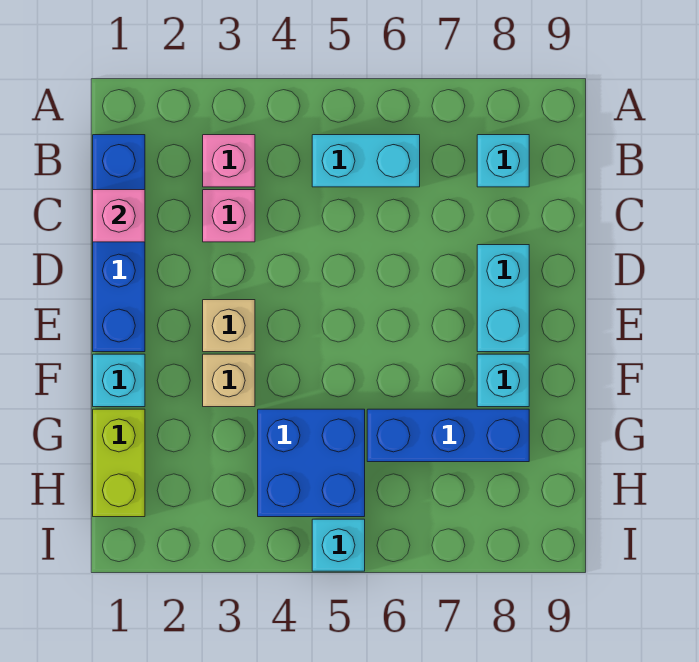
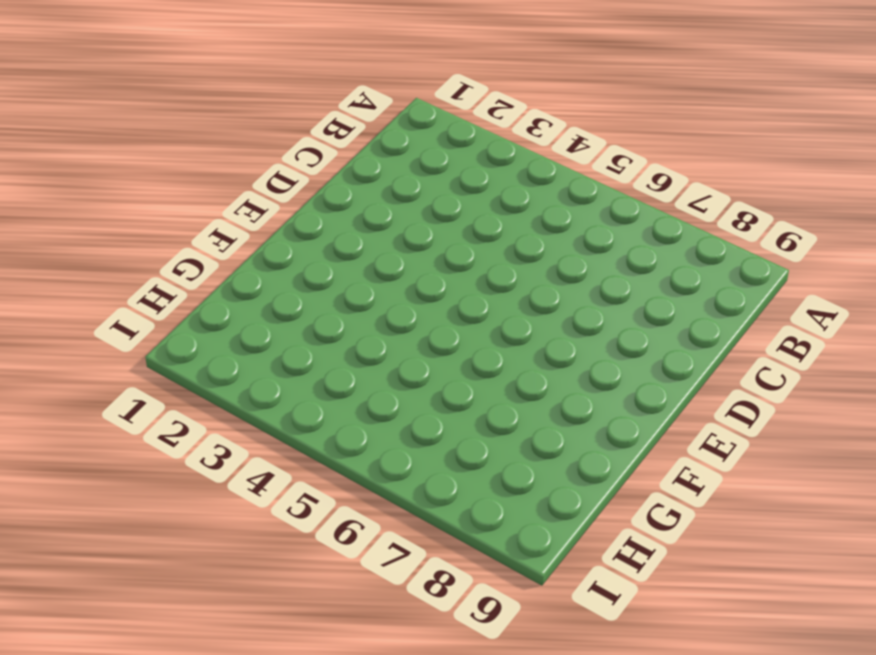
none -> blue brick B1:E1 level 1
none -> pink brick B3 level 1
none -> cyan brick B5:B6 level 1

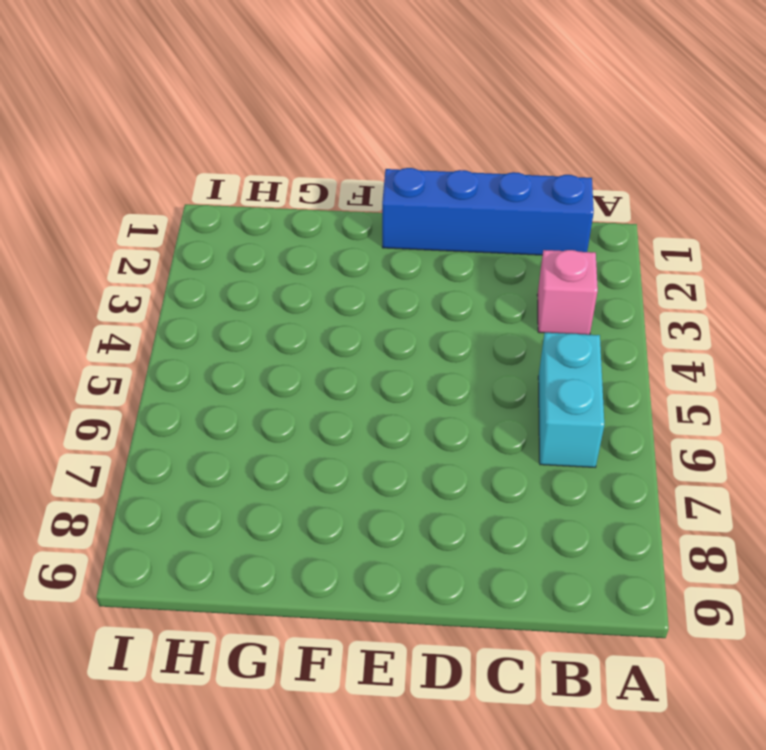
none -> cyan brick B8 level 1
none -> pink brick C3 level 1
none -> cyan brick D8:E8 level 1

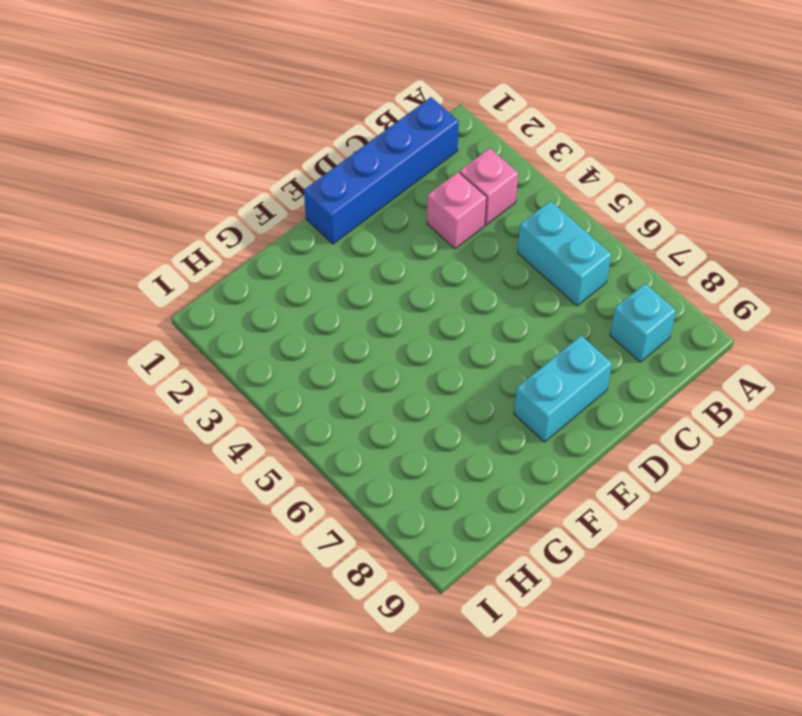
none -> tan brick E3 level 1
none -> cyan brick F1 level 1
none -> tan brick F3 level 1

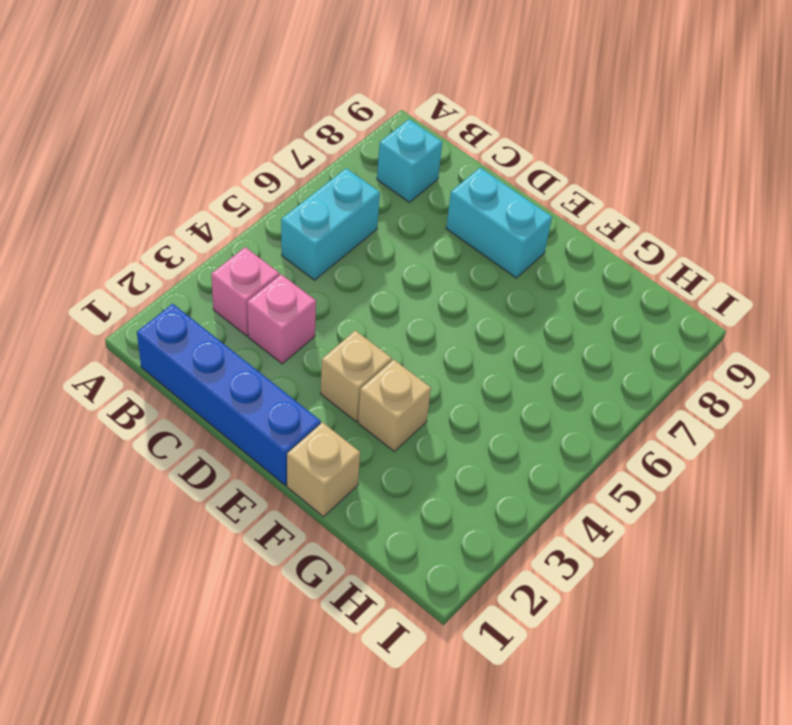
tan brick F1 level 1 -> cyan brick F1 level 1
none -> cyan brick F8 level 1
none -> lime brick G1:H1 level 1
none -> blue brick G4:H5 level 1

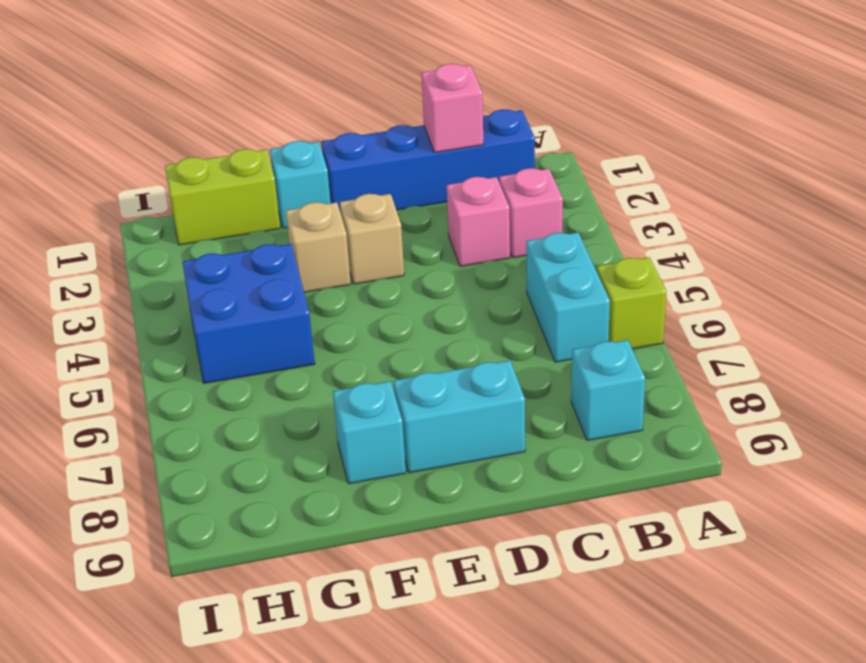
lime brick A6 level 1 -> none
none -> blue brick G6:G8 level 1
none -> cyan brick I5 level 1

